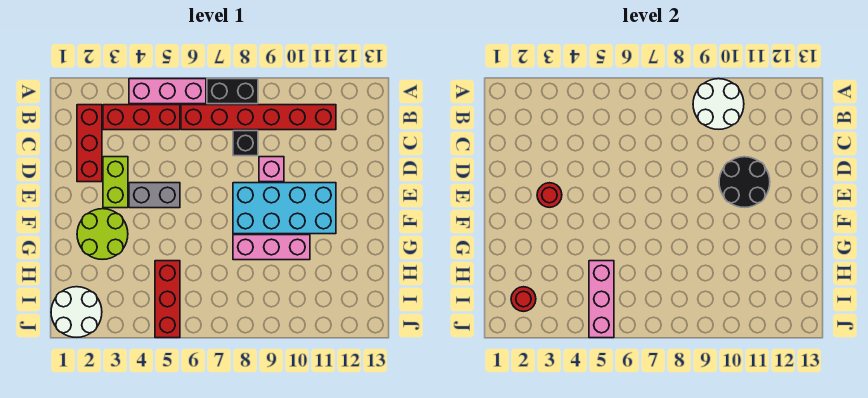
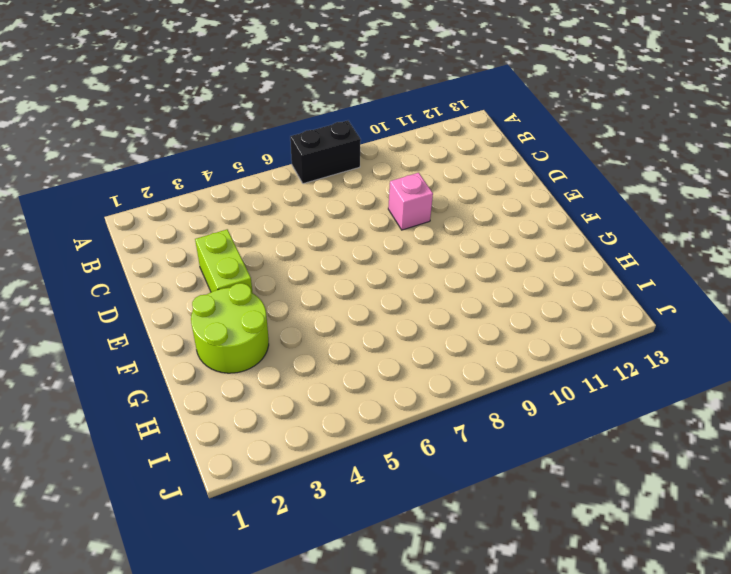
none -> pink brick A4:A6 level 1
none -> red brick B2:D2 level 1
none -> red brick B3:B5 level 1

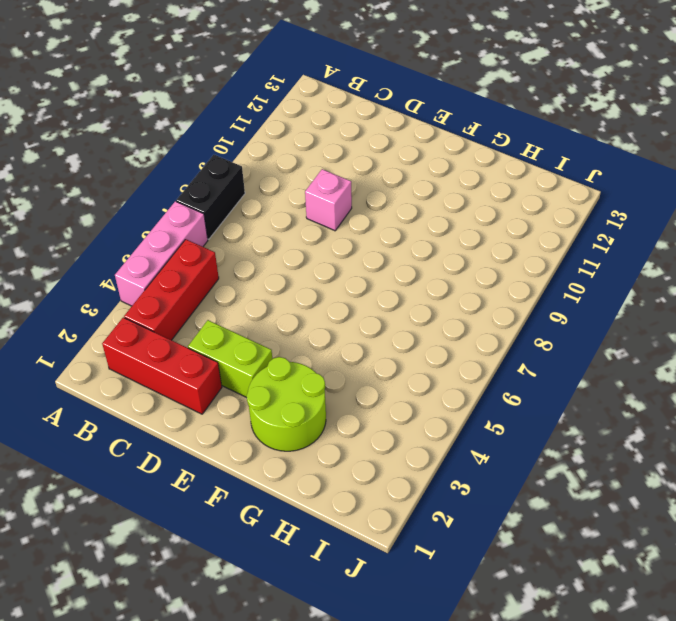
none -> red brick B6:B11 level 1
none -> black brick C8 level 1
none -> grey brick E4:E5 level 1

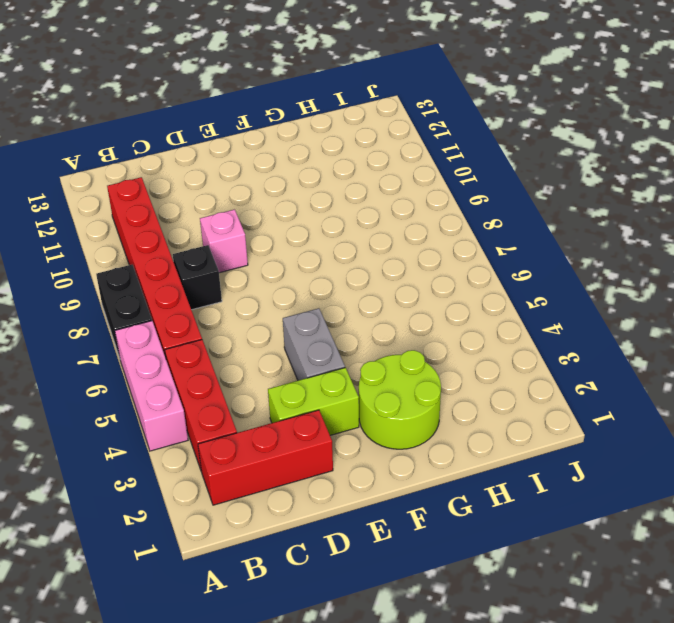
none -> cyan brick E8:F11 level 1
none -> pink brick G8:G10 level 1
none -> red brick H5:J5 level 1

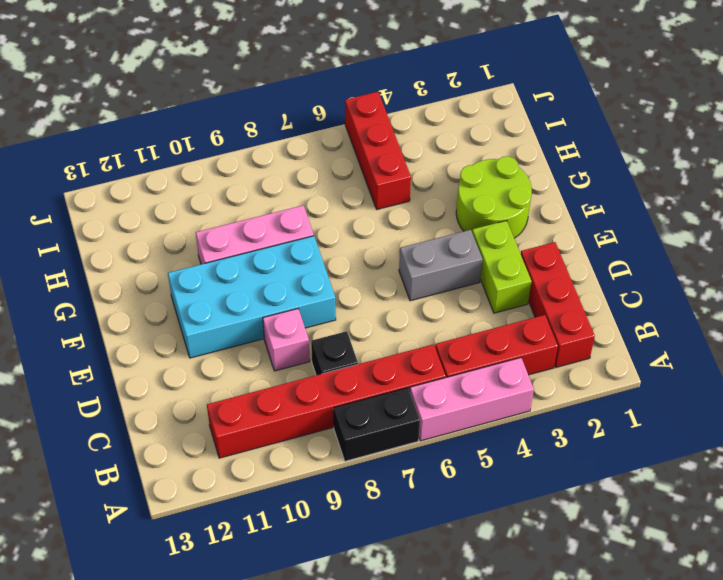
none -> white round brick I1:J2 level 1
none -> white round brick A9:B10 level 2
none -> black round brick D10:E11 level 2

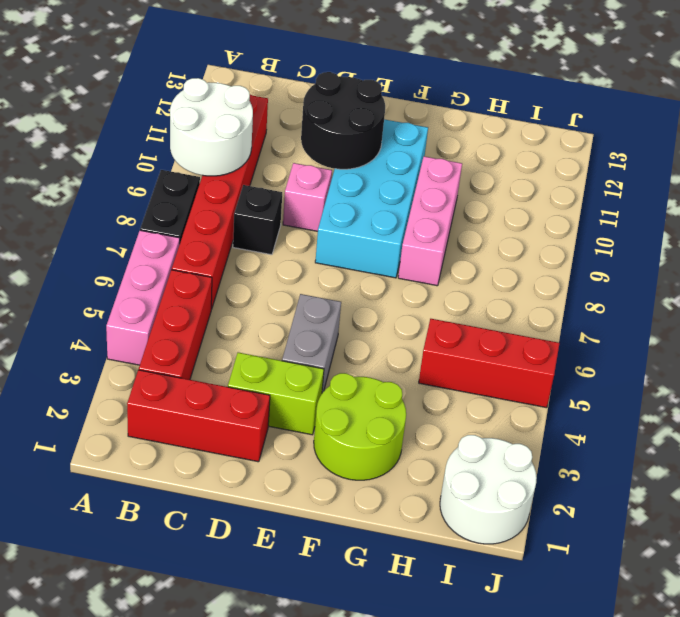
none -> red round brick E3 level 2
none -> pink brick H5:J5 level 2
none -> red round brick I2 level 2

